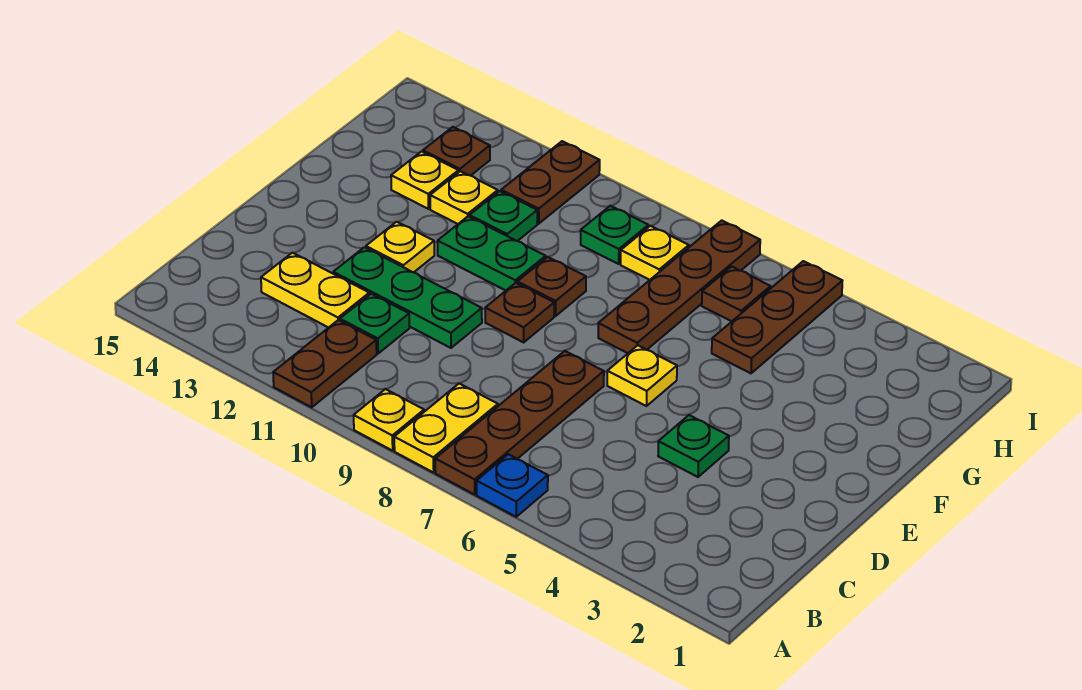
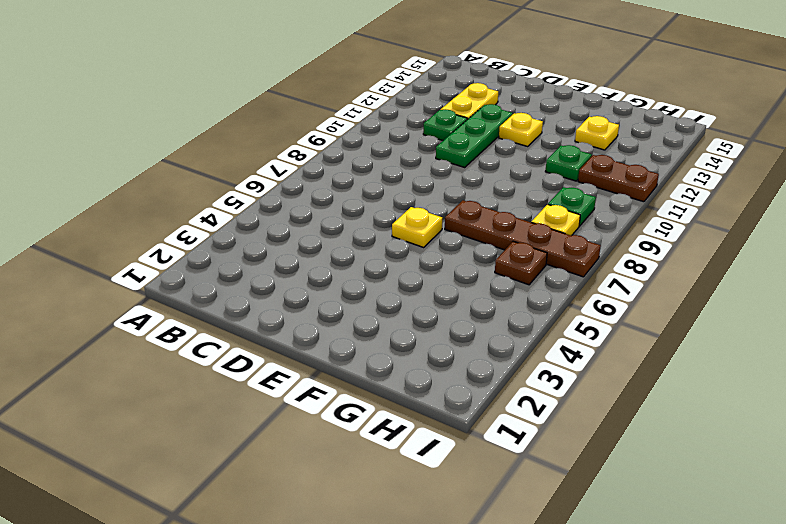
none -> blue plate A6 level 1
none -> brown plate A7:D7 level 1
none -> yellow plate A8:B8 level 1

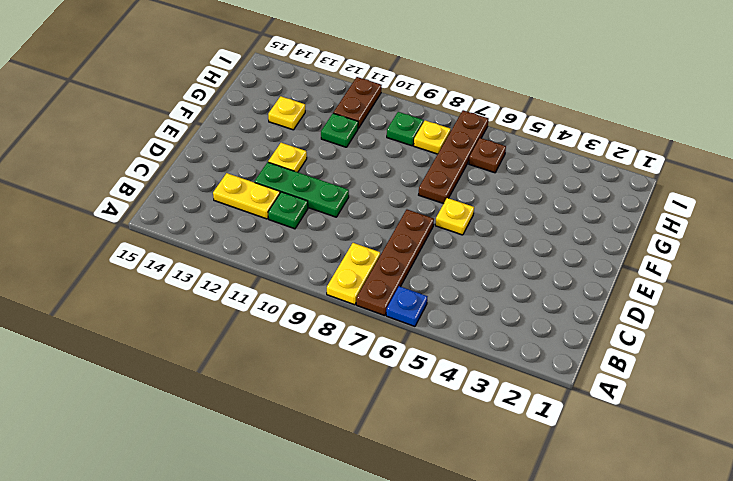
none -> yellow plate A9 level 1
none -> brown plate A11:B11 level 1
none -> green plate D4 level 1

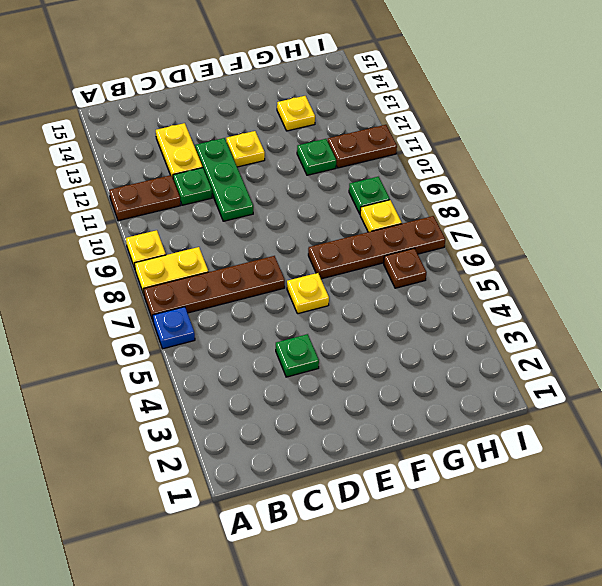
none -> brown plate E9 level 1
none -> brown plate F9 level 1
none -> green plate F10:F11 level 1

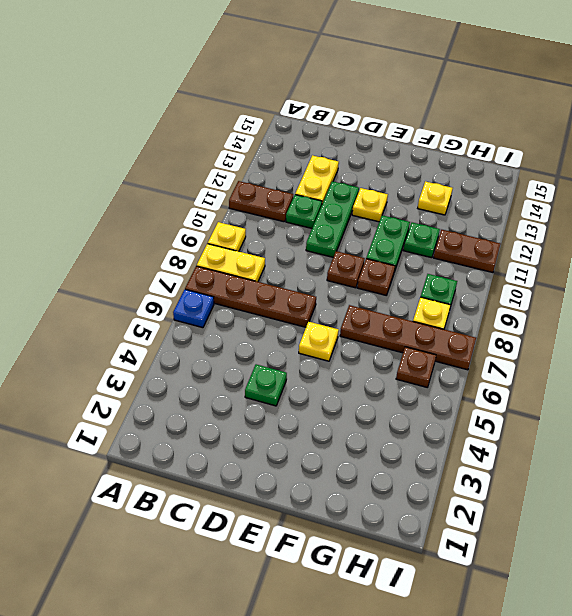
none -> brown plate G5:I5 level 1
none -> yellow plate G12 level 1
none -> brown plate H13 level 1

